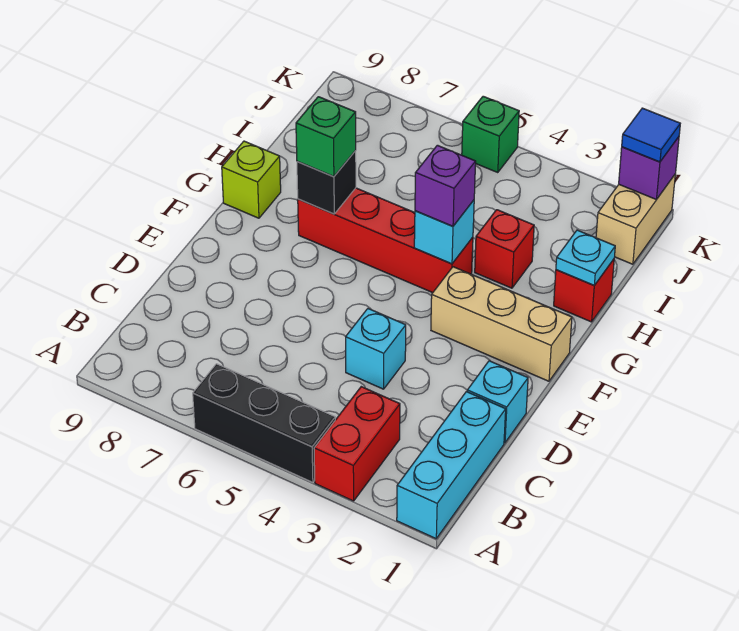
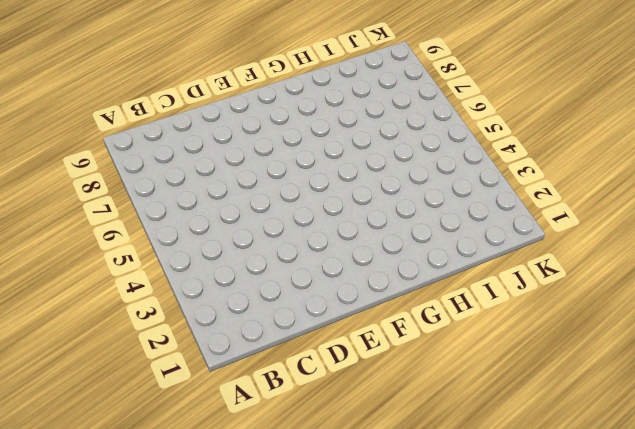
none -> cyan brick A1:C1 level 1
none -> red brick A3:B3 level 1
none -> black brick A4:A6 level 1

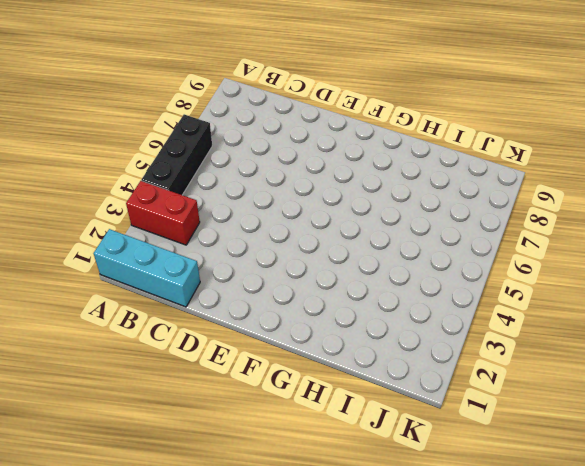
none -> cyan brick D1 level 1
none -> cyan brick D4 level 1
none -> tan brick F1:F3 level 1

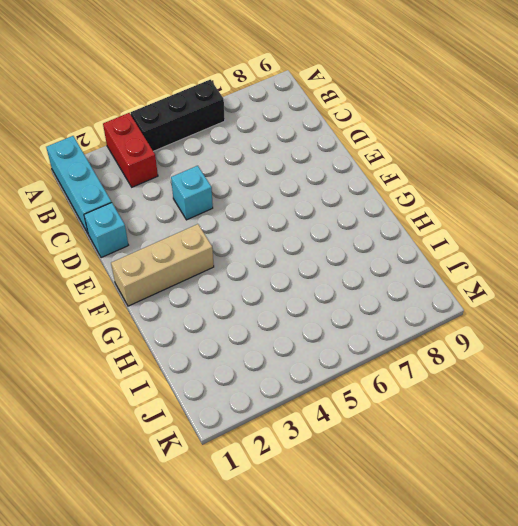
none -> red brick G4:G7 level 1
none -> lime brick G9 level 1
none -> red brick H1 level 1

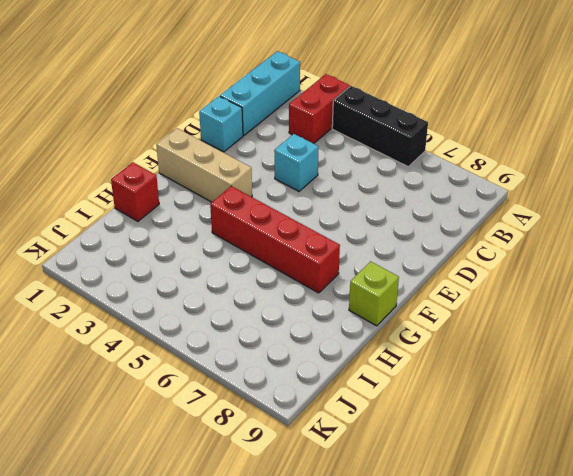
none -> red brick H3 level 1
none -> tan brick J1:K1 level 1
none -> green brick K5 level 1

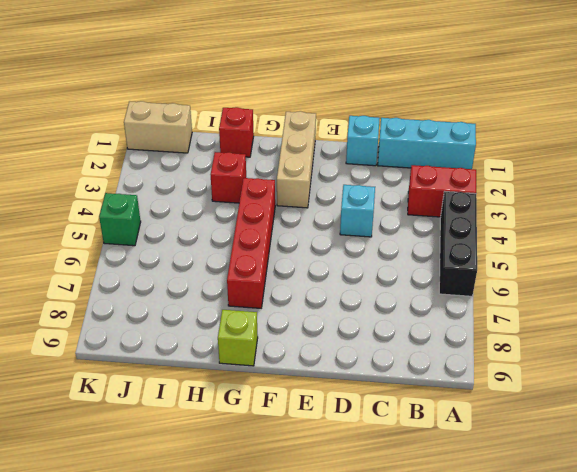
none -> cyan brick G4 level 2
none -> black brick G7 level 2
none -> cyan plate H1 level 2

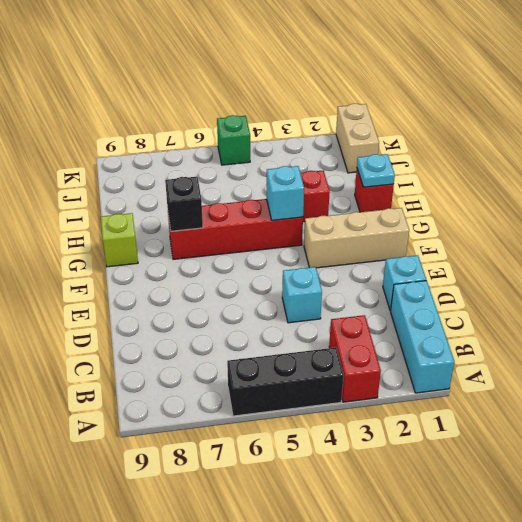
none -> purple brick K1 level 2
none -> purple brick G4 level 3
none -> green brick G7 level 3

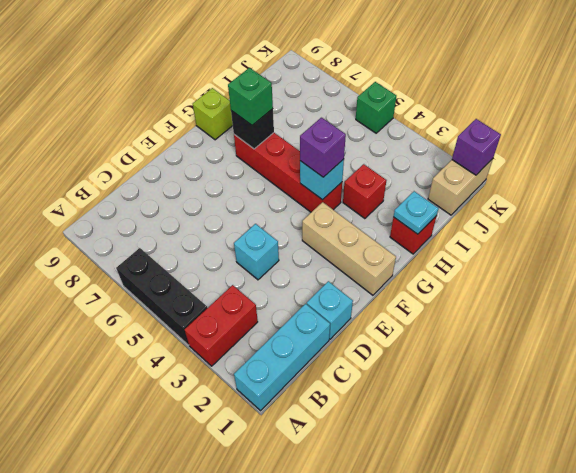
none -> blue tile K1 level 3

